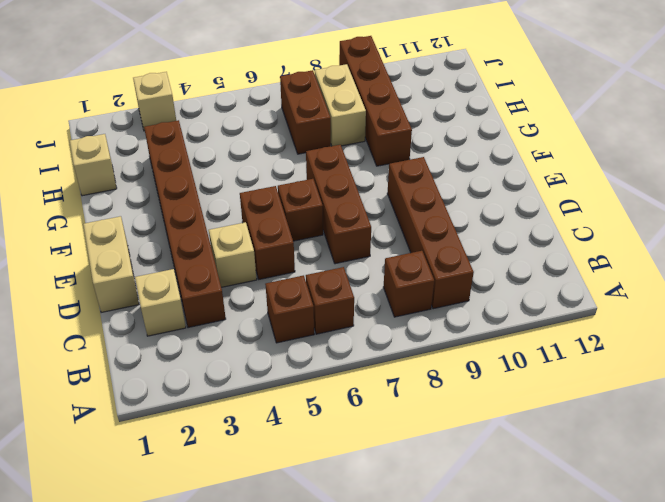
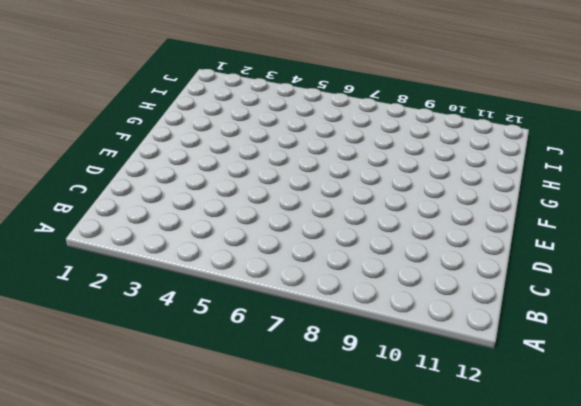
none -> brown brick B5 level 1
none -> brown brick B6 level 1
none -> brown brick B8 level 1

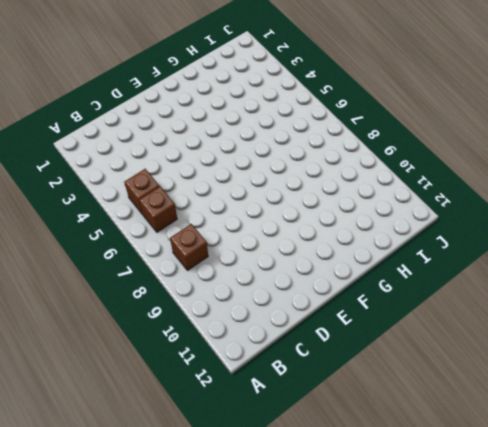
none -> brown brick B9:E9 level 1
none -> tan brick C2 level 1
none -> brown brick C3:H3 level 1

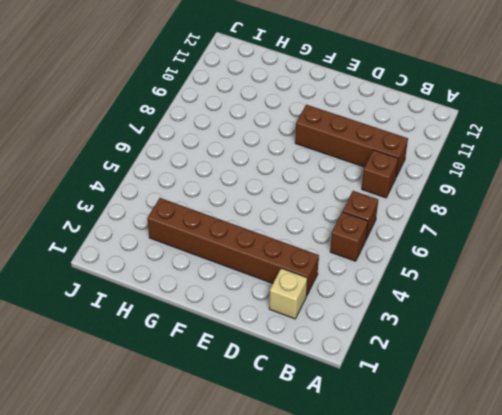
none -> tan brick D1:E1 level 1
none -> tan brick D4 level 1
none -> brown brick D5:E5 level 1

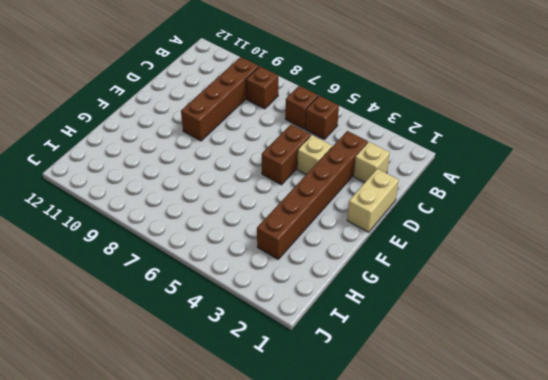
none -> brown brick D7:F7 level 1
none -> brown brick E6 level 1
none -> brown brick G9:J9 level 1

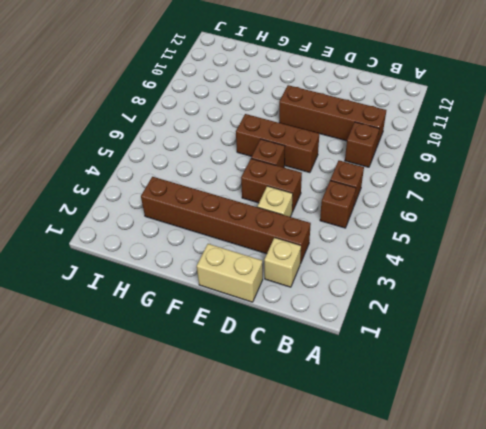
none -> brown brick G9:J9 level 1
none -> tan brick H1 level 1
none -> brown brick H7:I7 level 1

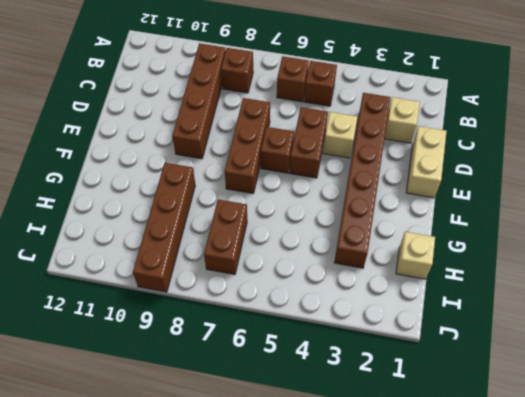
none -> tan brick H8:I8 level 1
none -> tan brick J3 level 1

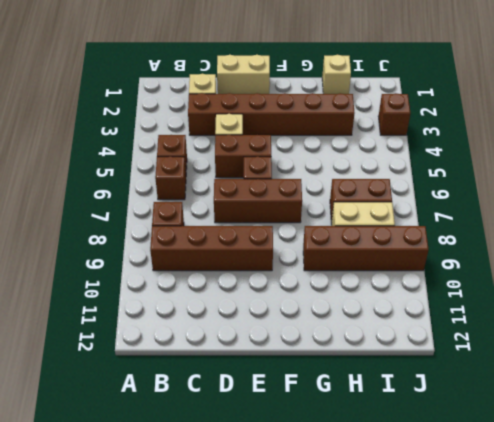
brown brick J3 level 1 -> tan brick J3 level 1

